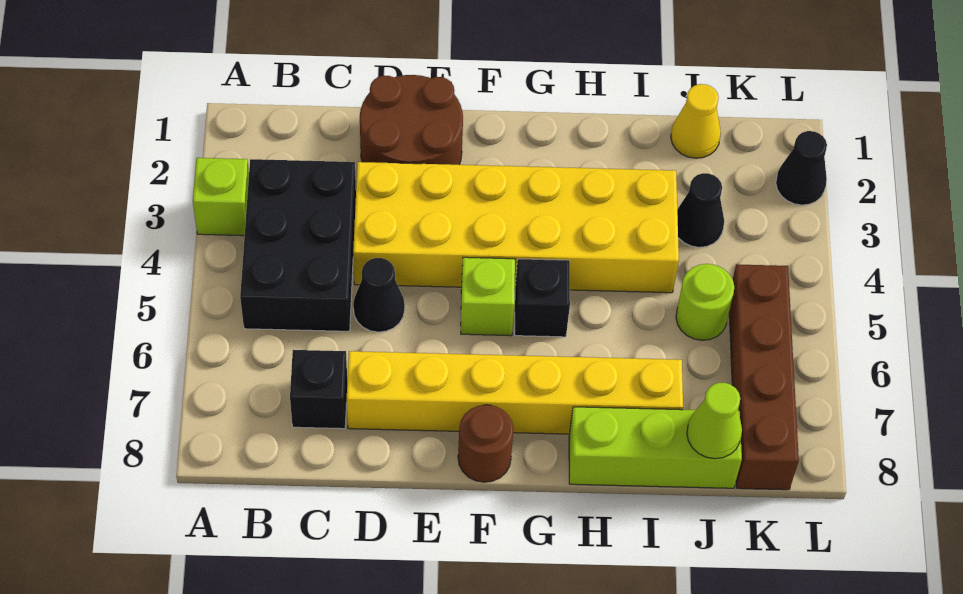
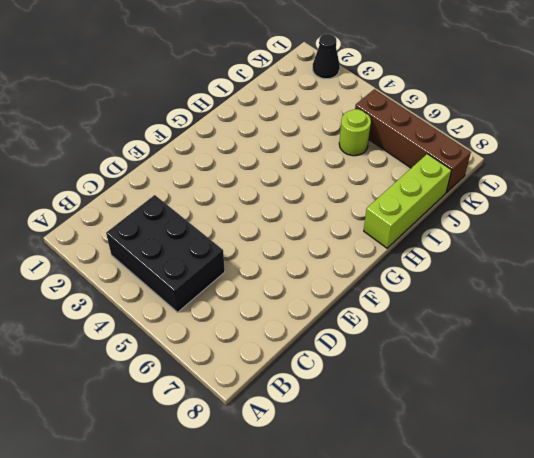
none -> lime brick A3 level 1
none -> black brick C7 level 1
none -> brown round brick D1:E2 level 1

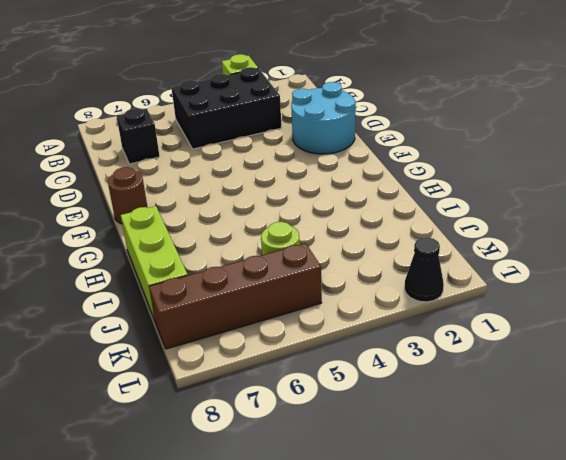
cyan round brick D1:E2 level 1 -> brown round brick D1:E2 level 1
none -> yellow brick D3:I4 level 1
none -> black cone D5 level 1
none -> yellow brick D7:I7 level 1

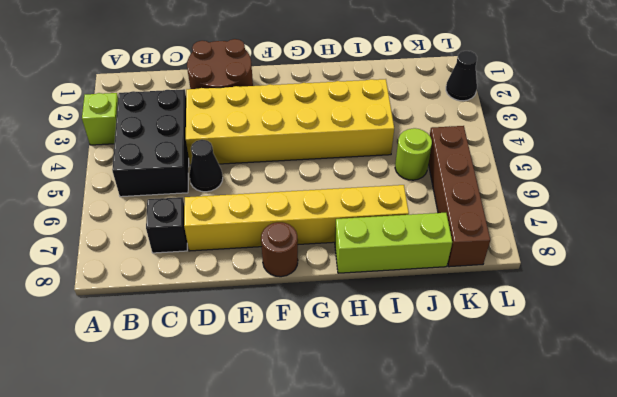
none -> lime brick F5 level 1
none -> black brick G5 level 1
none -> yellow cone J1 level 1

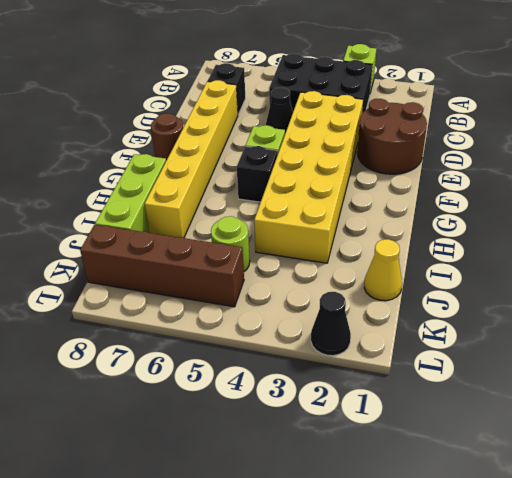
none -> black cone J3 level 1
none -> lime cone J8 level 2

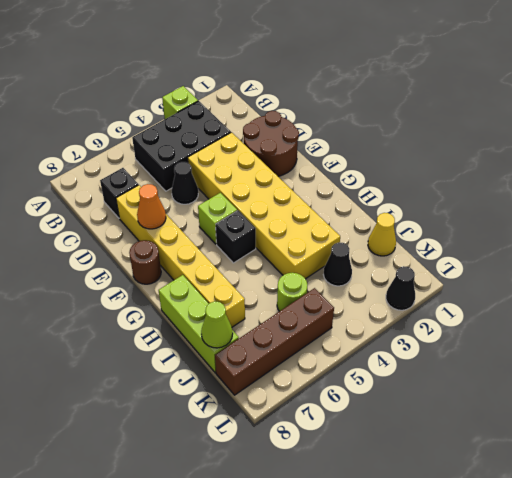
orange cone E7 level 2 -> none

